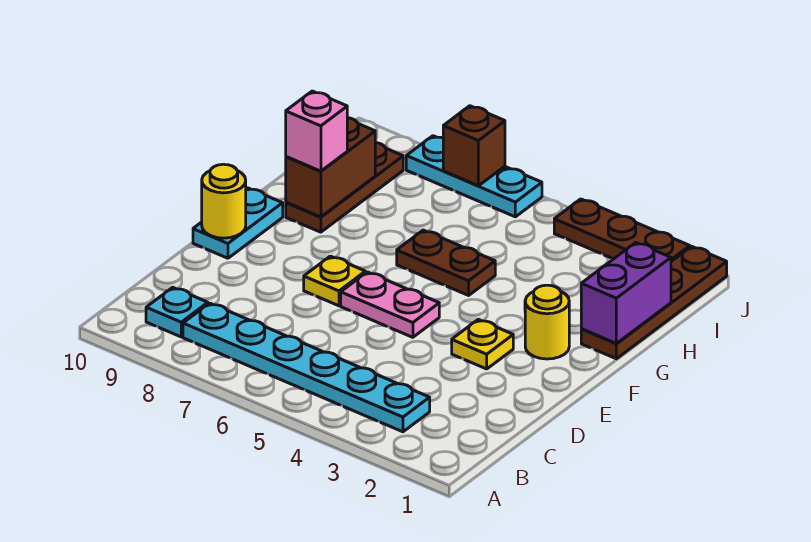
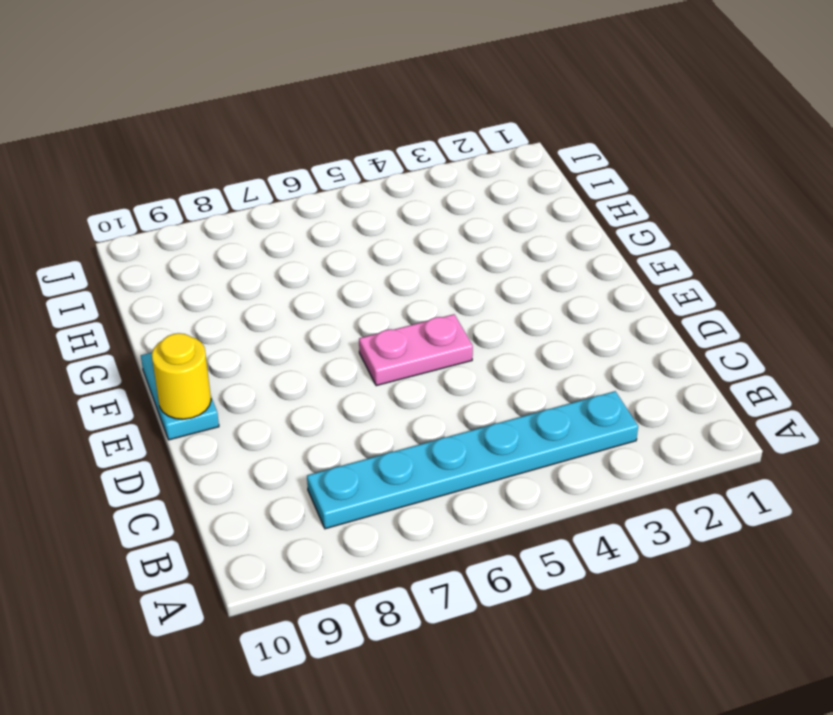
none -> cyan plate B9 level 1
none -> yellow plate E3 level 1
none -> yellow plate E7 level 1

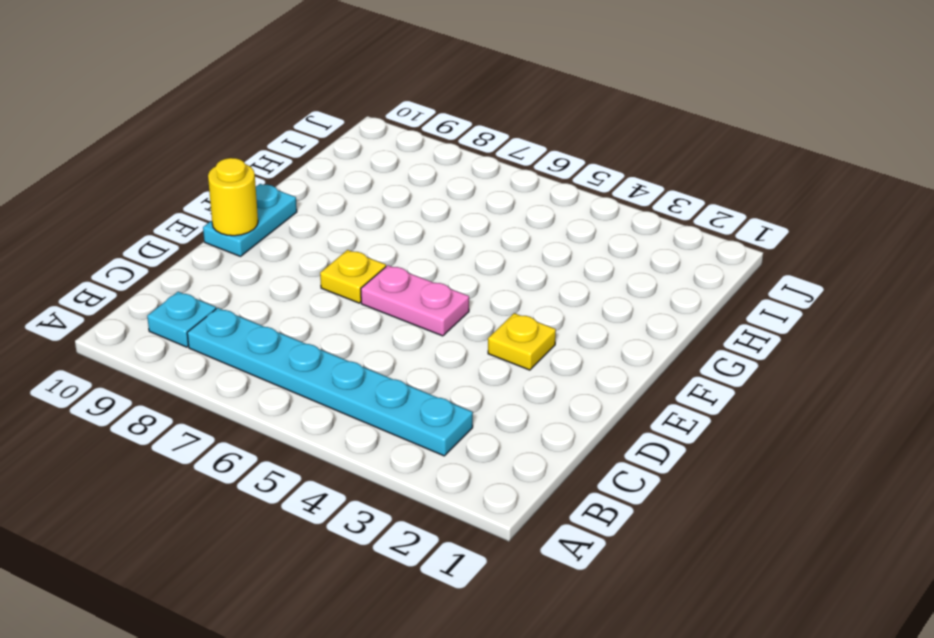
none -> yellow round brick F2 level 1
none -> brown plate G1:J1 level 1
none -> brown plate G5:G6 level 1

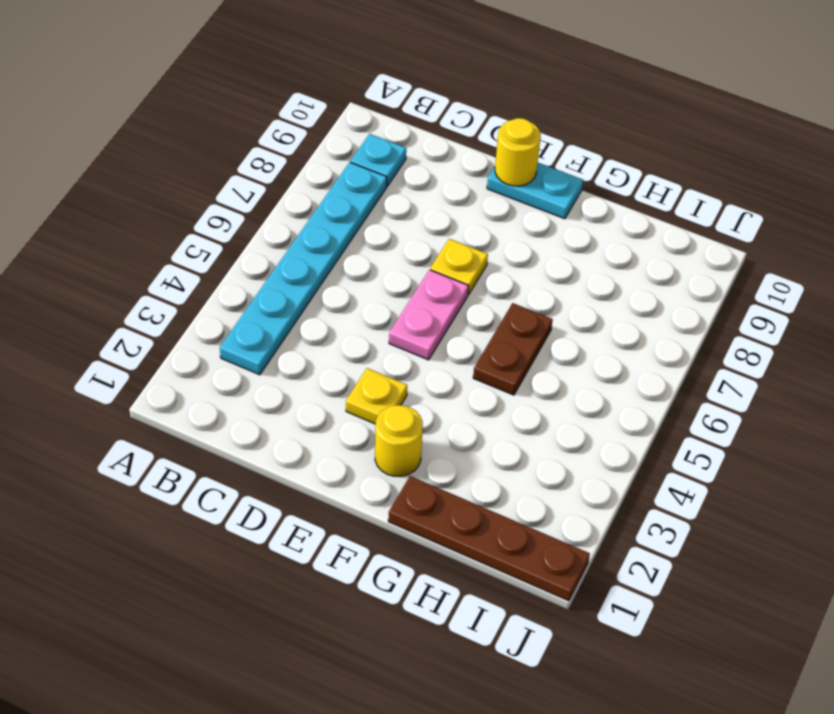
none -> brown plate G9:I9 level 1
none -> brown plate J2:J4 level 1
none -> cyan plate J6:J8 level 1

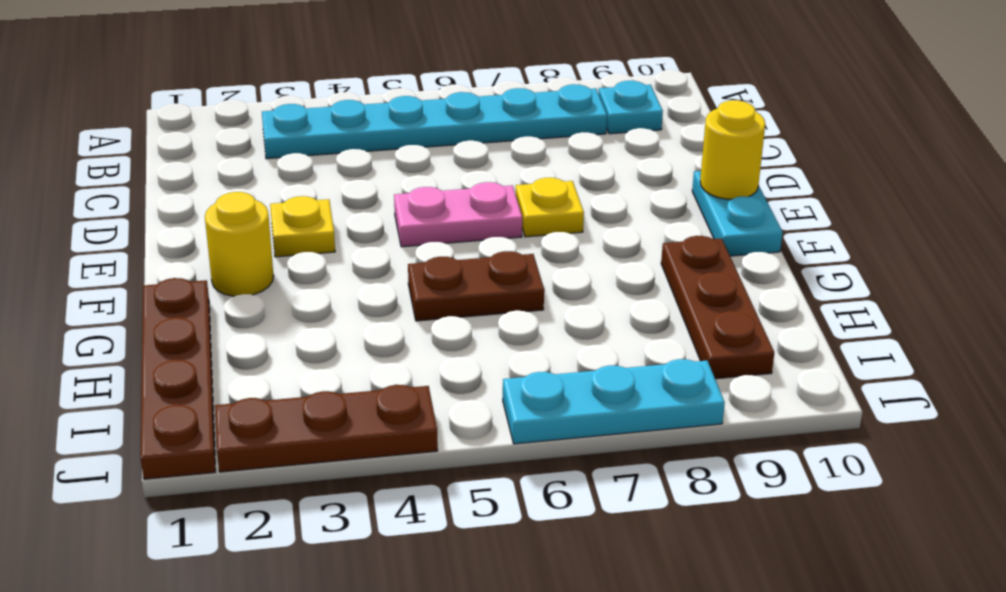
none -> purple brick G1:H1 level 2
none -> brown brick G9:H9 level 2
none -> brown brick J7 level 2

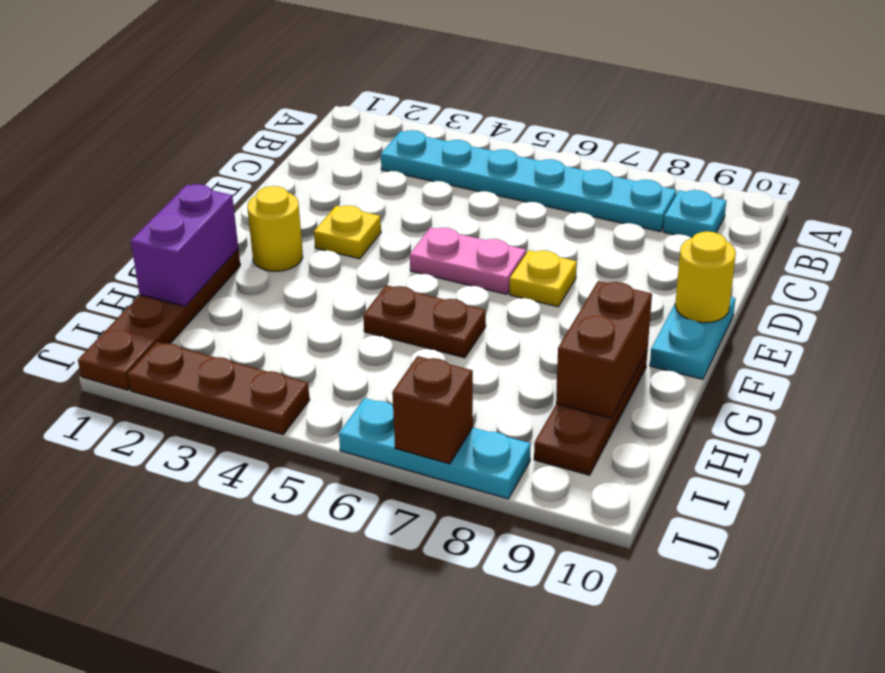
none -> pink brick G9 level 3

